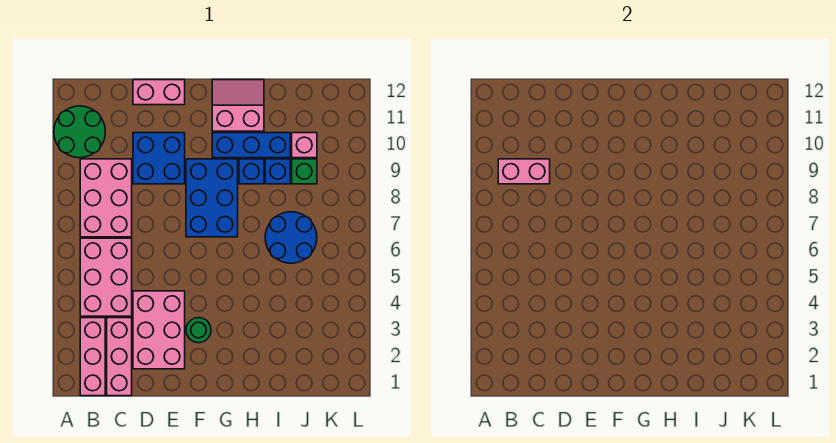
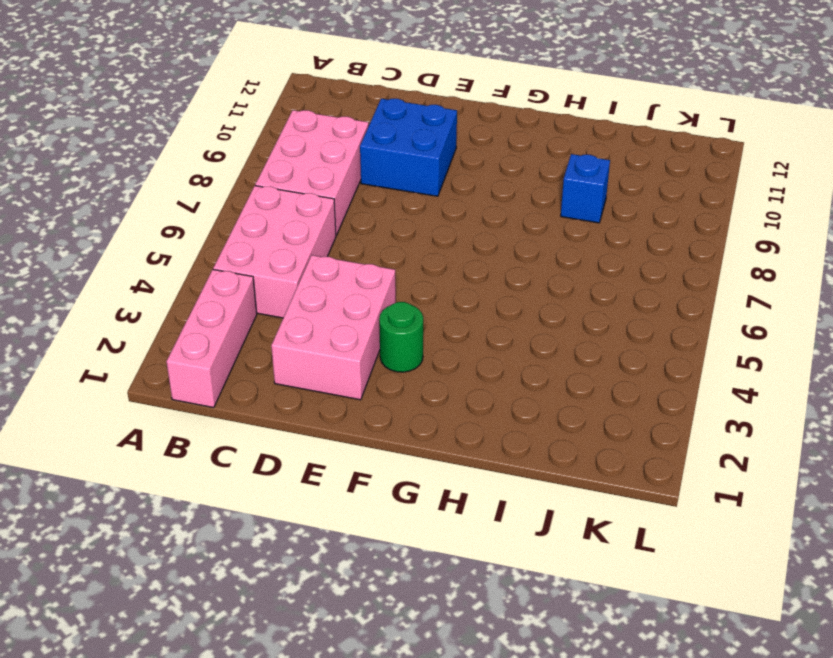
none -> green round brick A10:B11 level 1
none -> pink brick C1:C3 level 1
none -> pink brick D12:E12 level 1

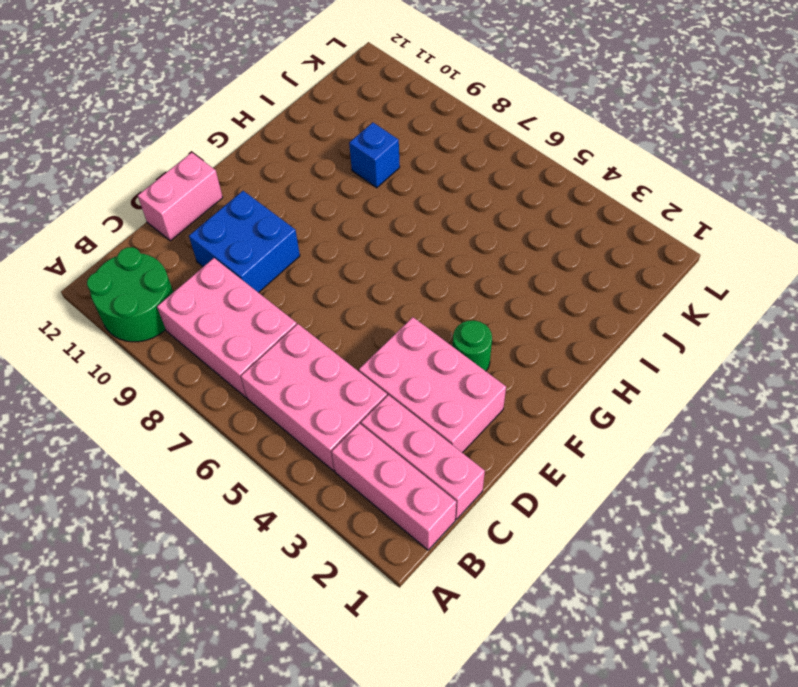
none -> blue brick F7:G9 level 1
none -> blue brick G10:I10 level 1
none -> pink slope G11:H12 level 1 top 11

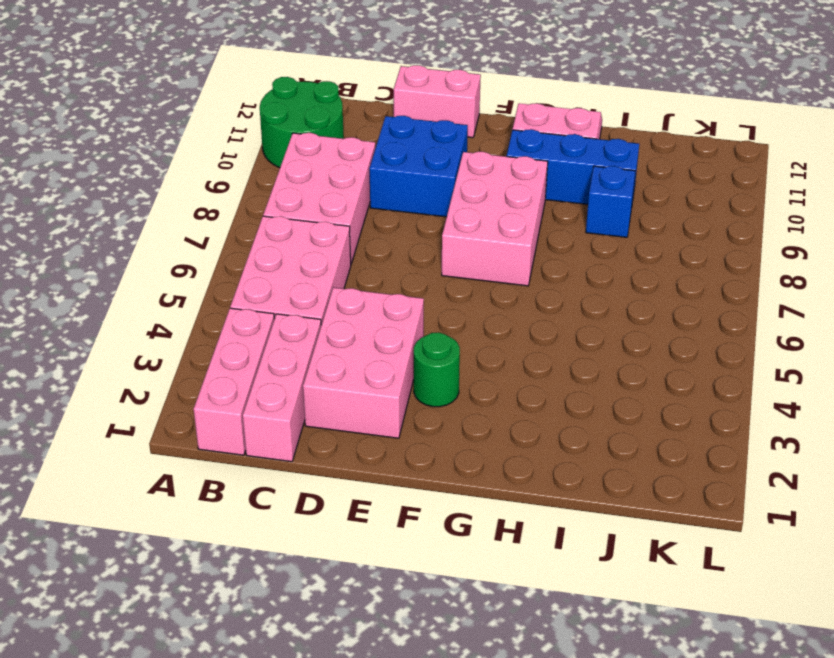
pink brick F7:G9 level 1 -> blue brick F7:G9 level 1
none -> blue brick H9 level 1
none -> blue round brick I6:J7 level 1
none -> green brick J9 level 1

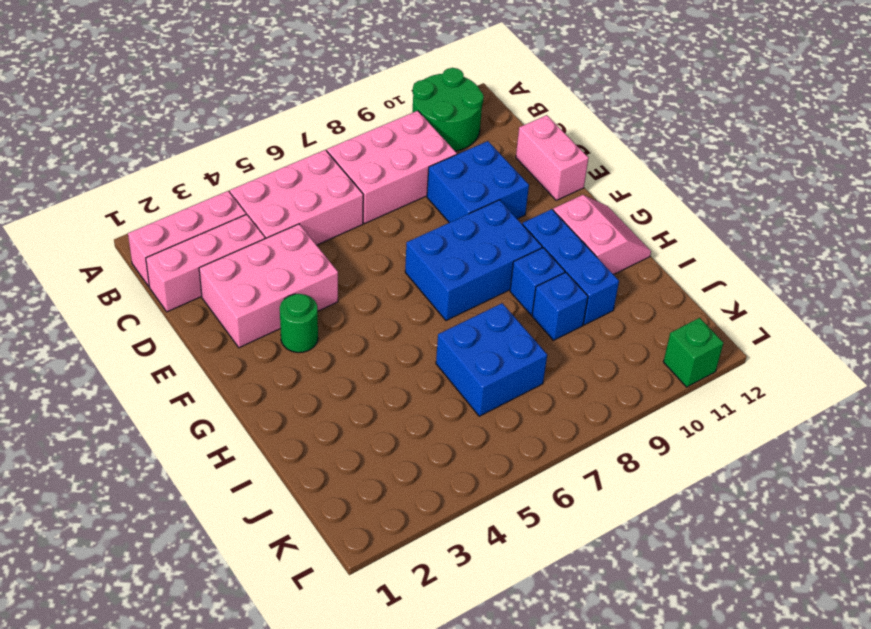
blue brick I6:J7 level 1 -> blue round brick I6:J7 level 1
green brick L11 level 1 -> green brick J9 level 1
none -> pink brick J10 level 1
none -> pink brick B9:C9 level 2

